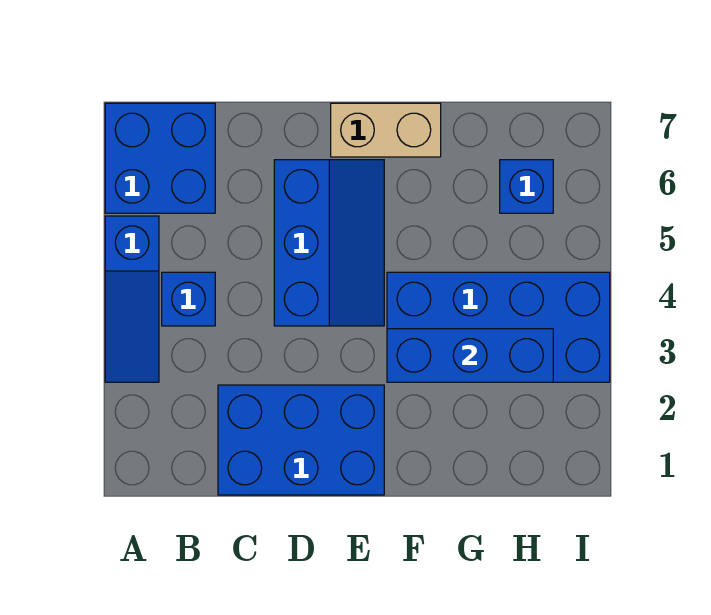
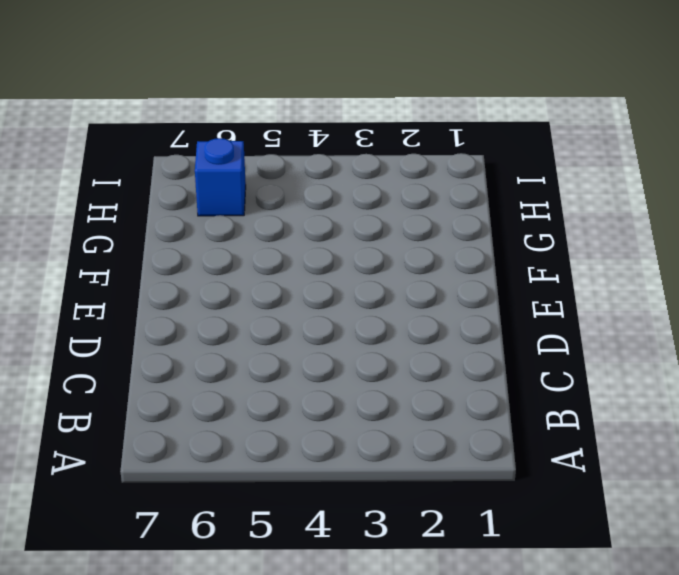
none -> blue slope A3:A5 level 1 top 5
none -> blue brick A6:B7 level 1

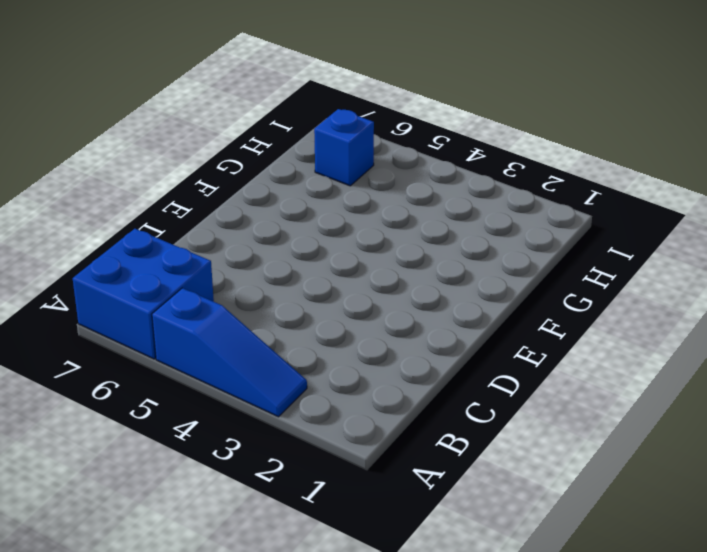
none -> blue brick B4 level 1
none -> blue brick C1:E2 level 1

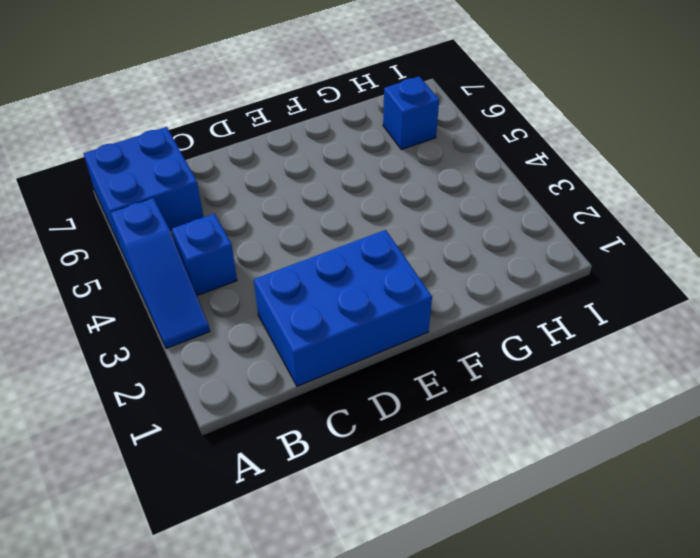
none -> blue slope D4:E6 level 1 top D
none -> tan brick E7:F7 level 1

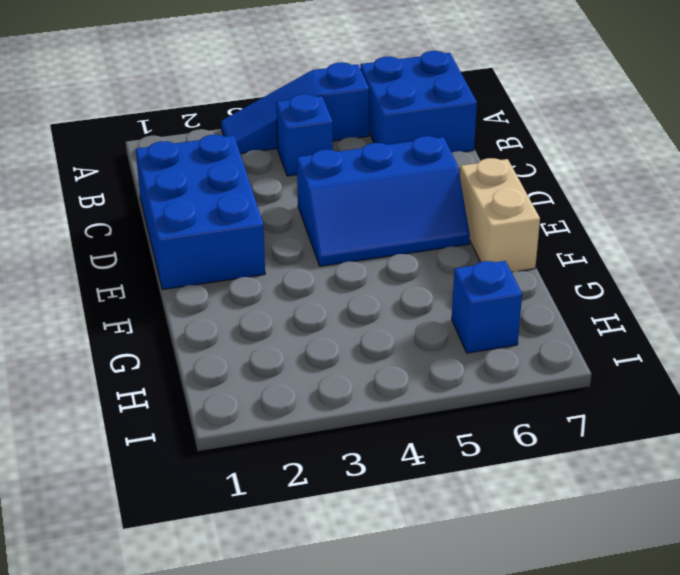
none -> blue brick F3:I4 level 1
none -> blue brick F3:H3 level 2

